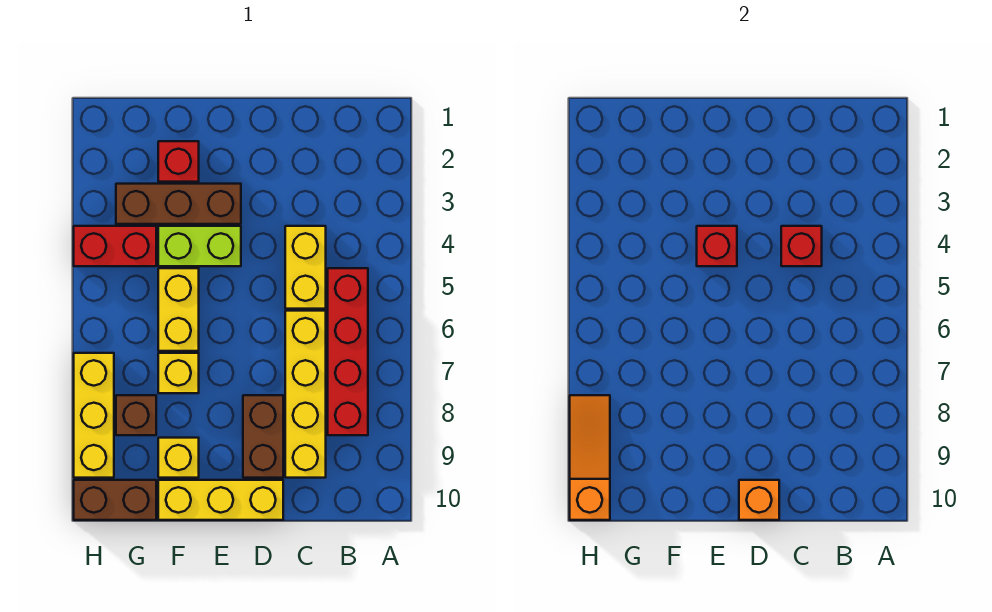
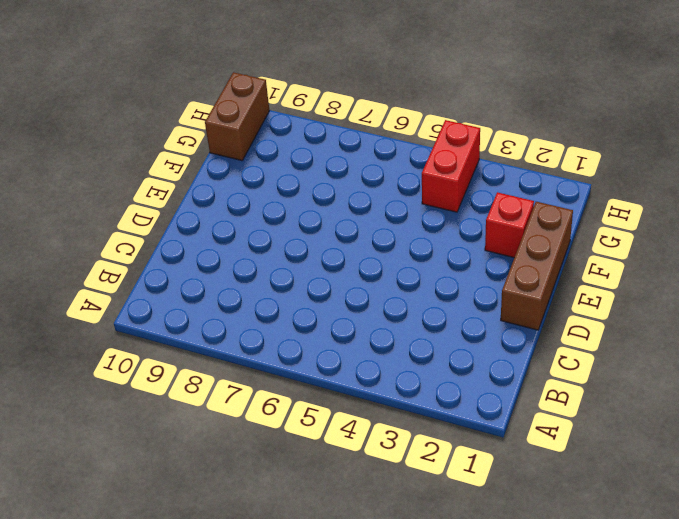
brown brick D1:F1 level 1 -> brown brick E3:G3 level 1
none -> red brick B5:B8 level 1
none -> yellow brick C4:C5 level 1
none -> yellow brick C6:C9 level 1

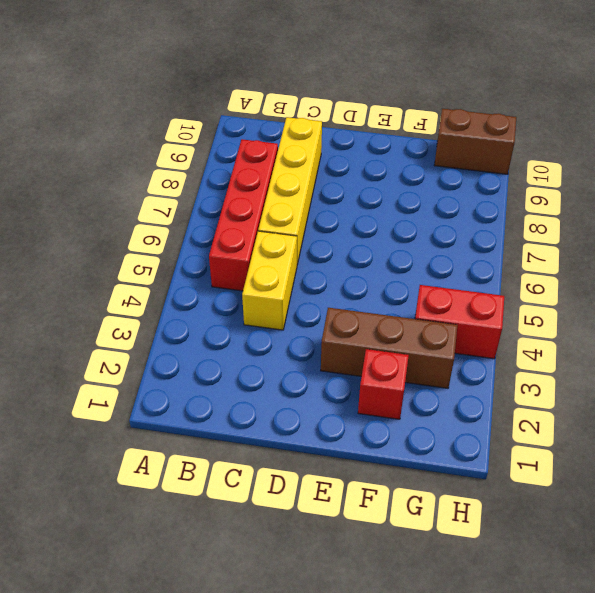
none -> brown brick D8:D9 level 1
none -> yellow brick D10:F10 level 1
none -> lime brick E4:F4 level 1

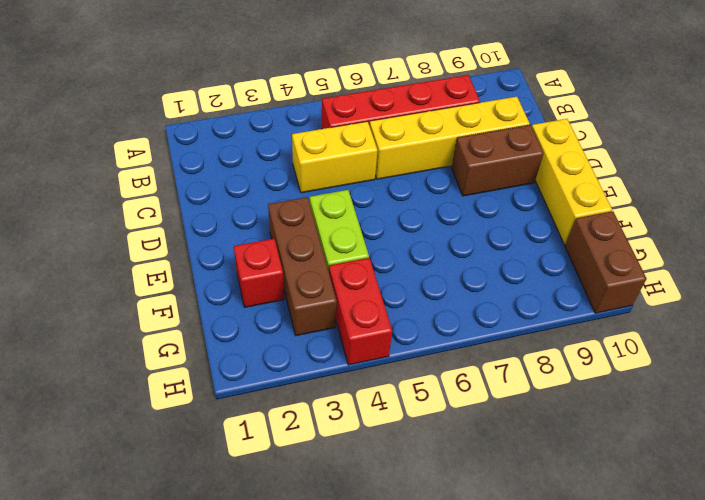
none -> yellow brick F5:F6 level 1
none -> yellow brick F7 level 1
none -> yellow brick F9 level 1

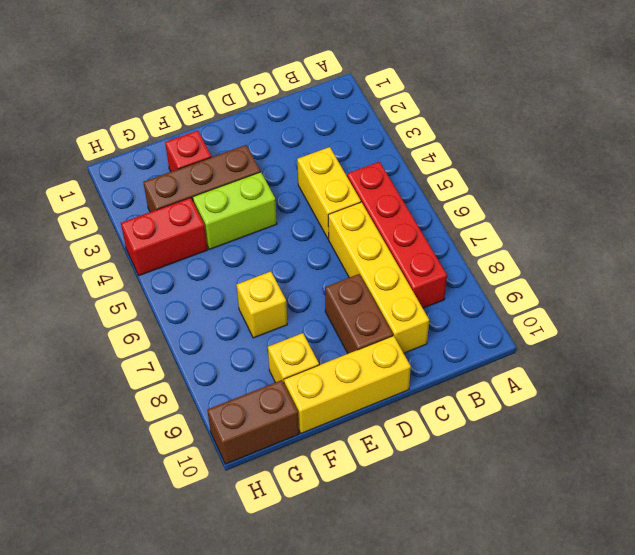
none -> yellow brick F5:F6 level 1
none -> brown brick G8 level 1
none -> yellow brick H7:H9 level 1

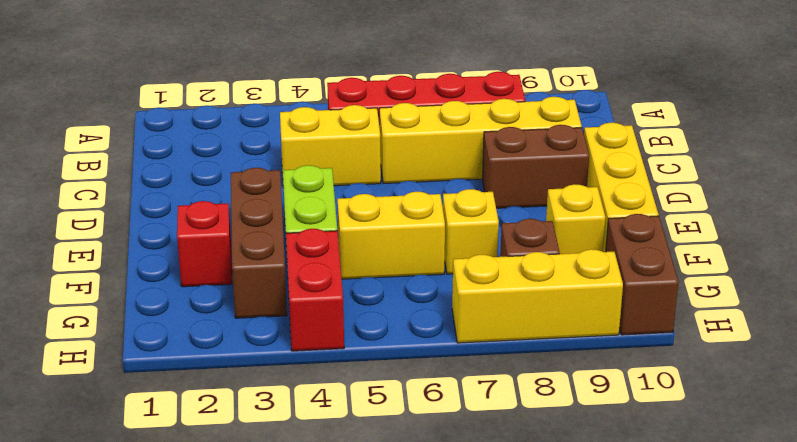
none -> red brick C4 level 2
none -> orange brick D10 level 2
none -> red brick E4 level 2

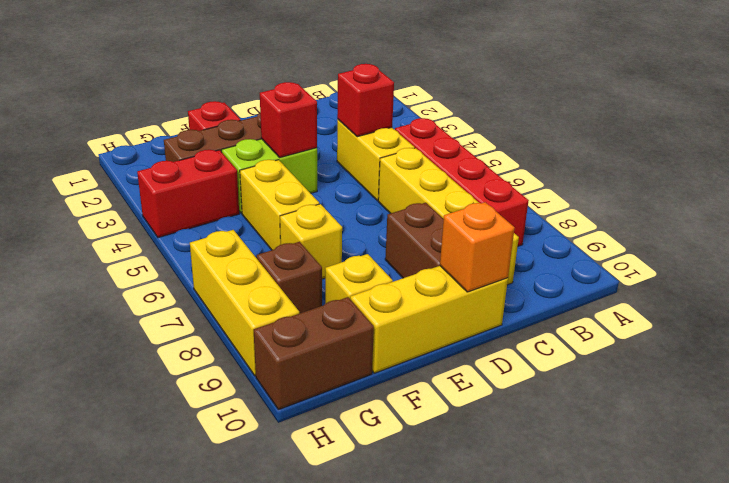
none -> orange slope H8:H10 level 2 top 10

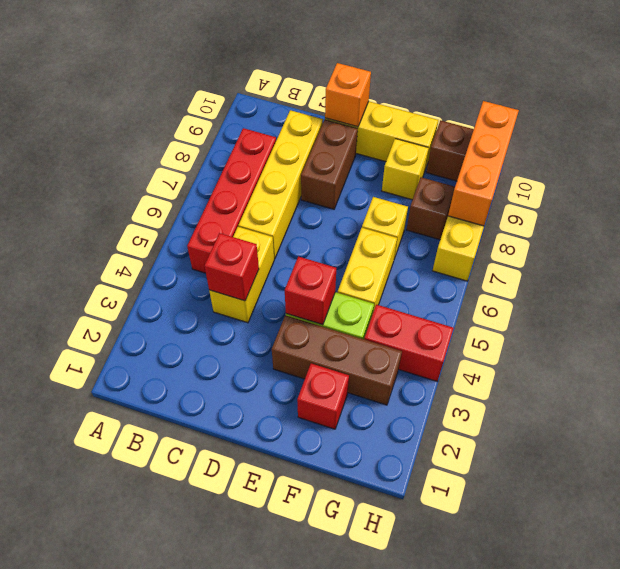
orange brick H8:H10 level 2 -> orange slope H8:H10 level 2 top 10

